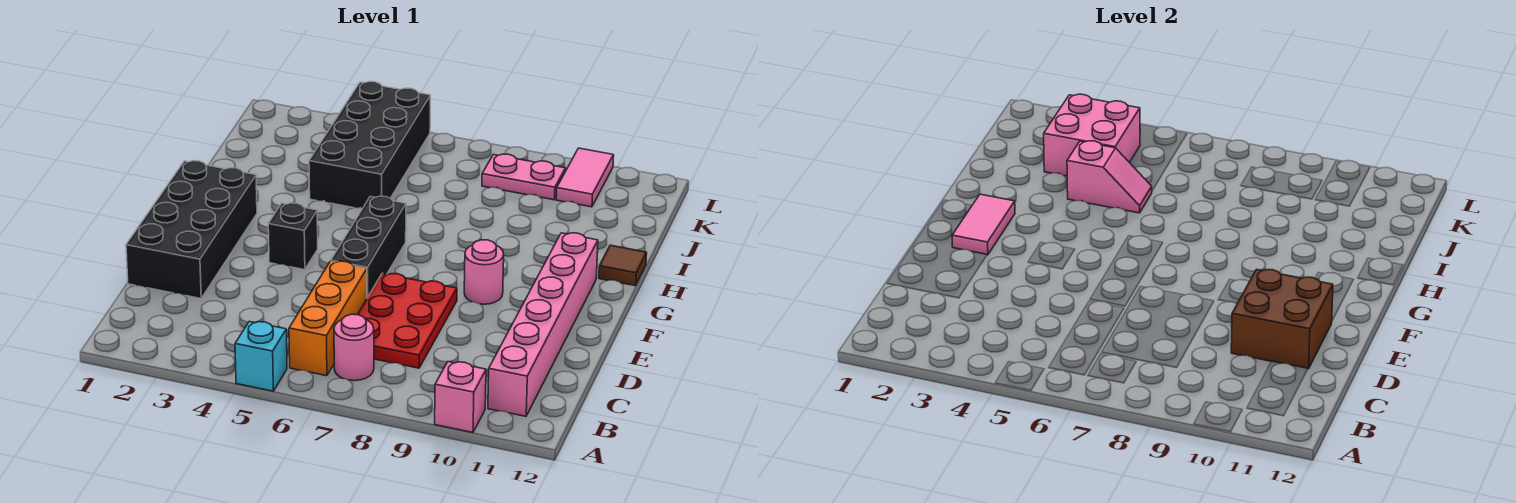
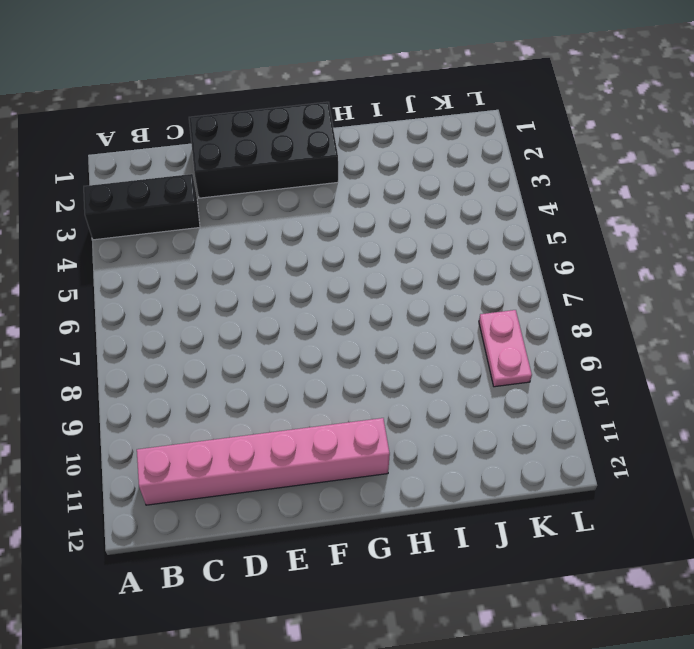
black brick A3:C3 level 1 -> black brick E6:G6 level 1
none -> cyan brick A5 level 1
none -> pink brick A10 level 1
none -> orange brick B6:D6 level 1

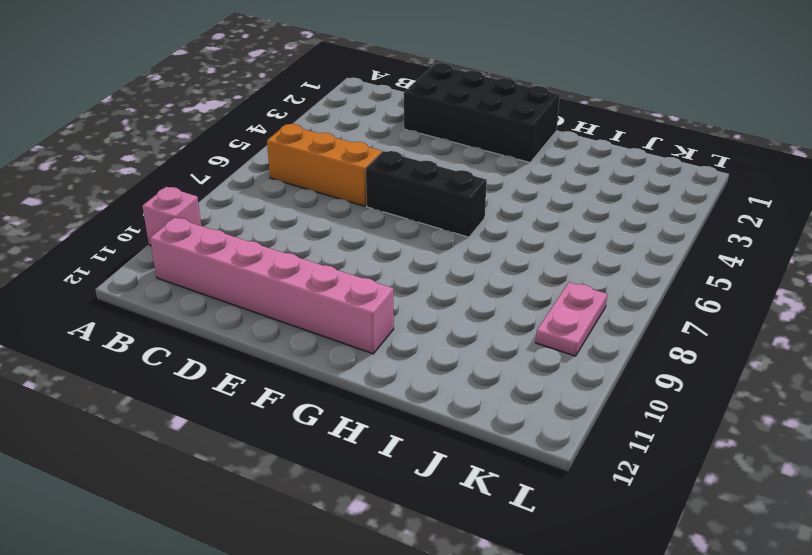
none -> cyan brick A5 level 1
none -> pink round brick B7 level 1
none -> red plate C7:E8 level 1

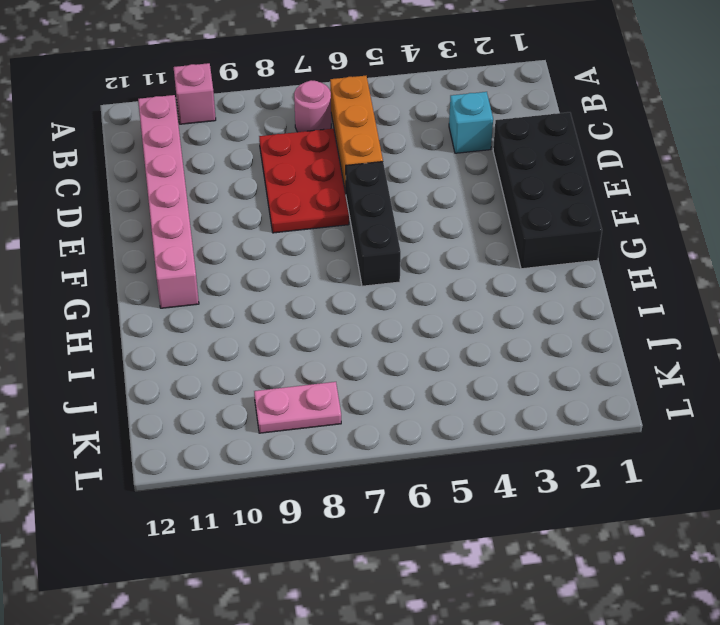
cyan brick C3 level 1 -> cyan brick A5 level 1
none -> black brick F4 level 1
none -> pink round brick F9 level 1
none -> brown tile H12 level 1

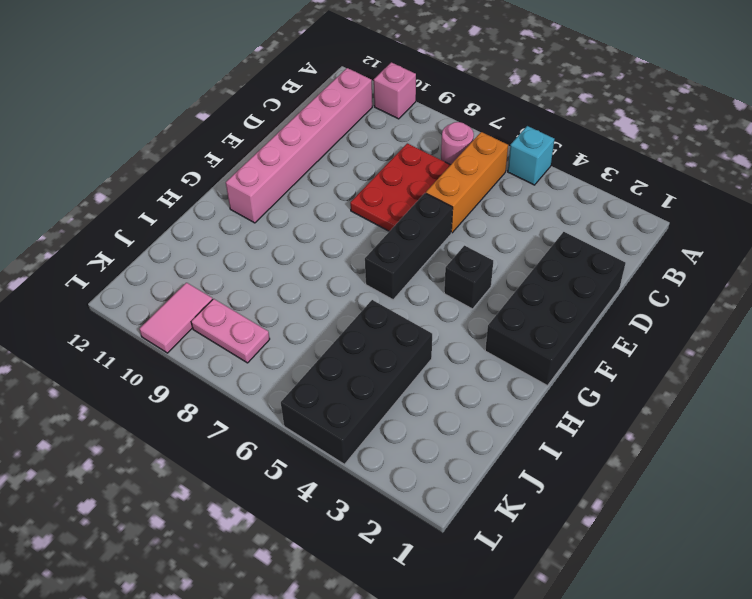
none -> pink round brick F9 level 1
none -> brown tile H12 level 1
none -> brown brick D10:E11 level 2

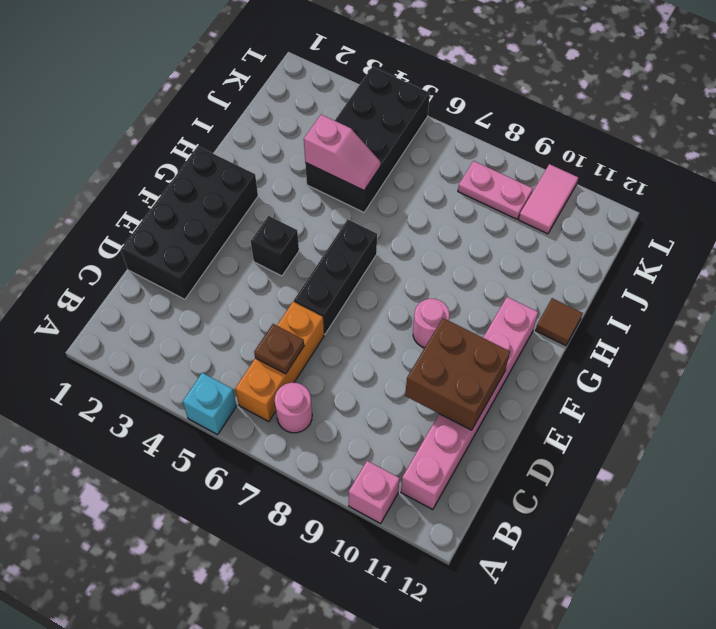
brown plate C6 level 2 -> none
none -> red plate C7:E8 level 1
none -> pink tile F2:G2 level 2
none -> pink brick J3:K4 level 2

